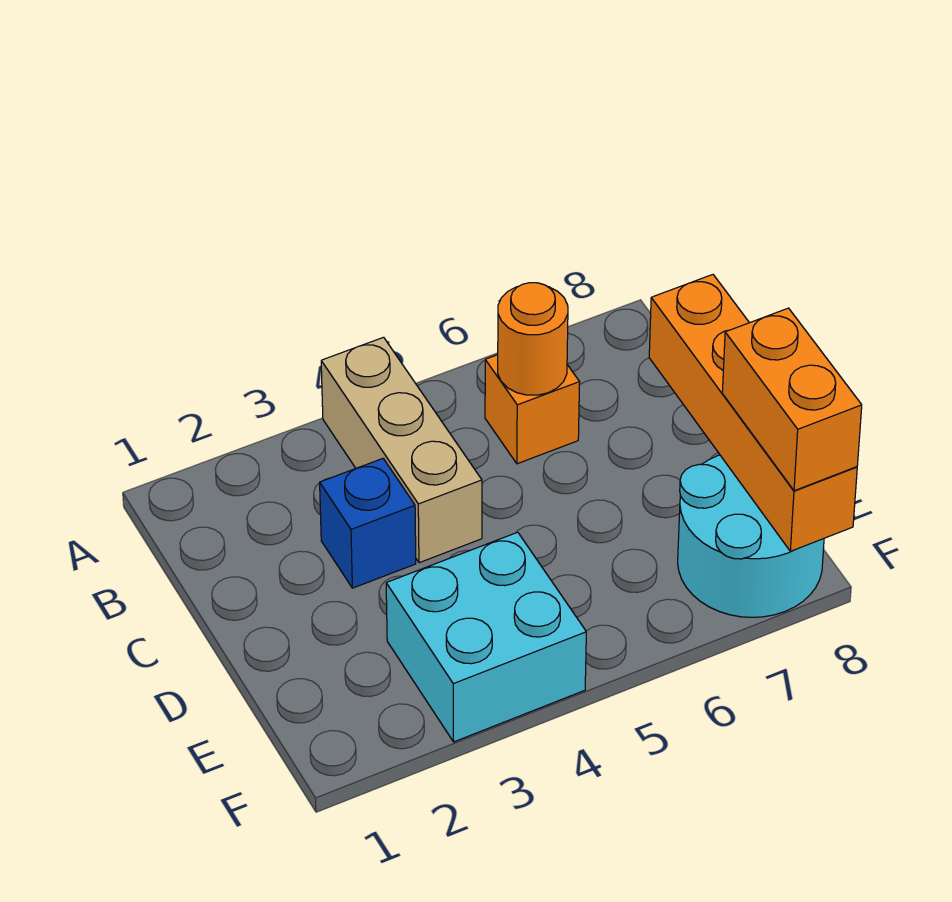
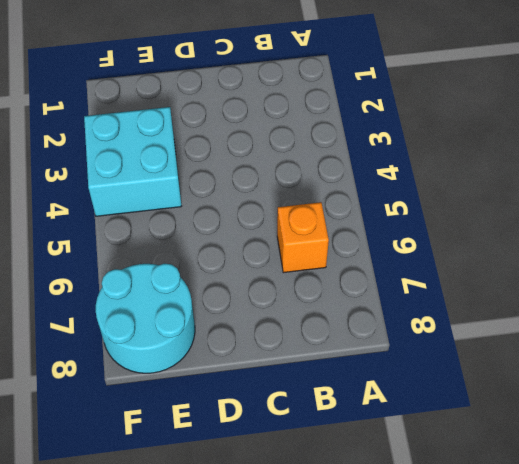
none -> tan brick A4:C4 level 1
none -> blue brick C3 level 1

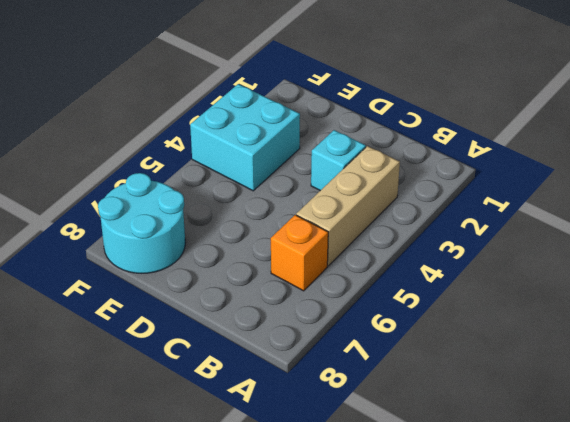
tan brick B3:B5 level 1 -> tan brick A4:C4 level 1
cyan brick C3 level 1 -> blue brick C3 level 1
none -> orange round brick B6 level 2
none -> orange brick C8:F8 level 2

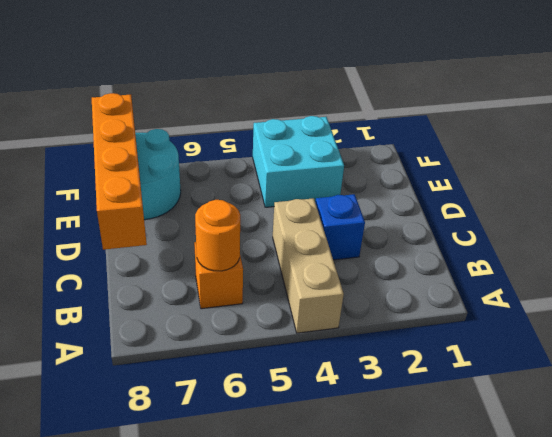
none -> orange brick E8:F8 level 3

